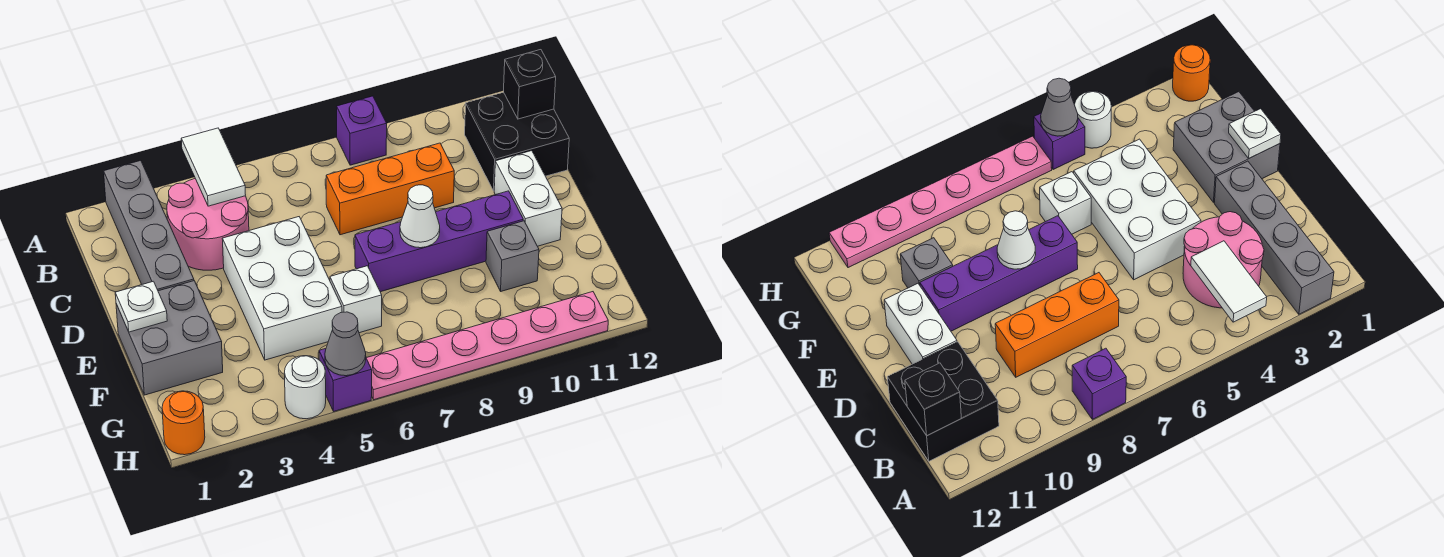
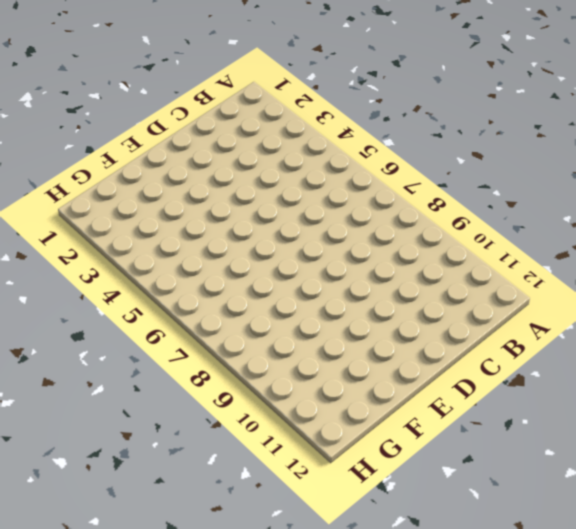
none -> grey brick A2:D2 level 1
none -> purple brick A8 level 1
none -> pink round brick B3:C4 level 1

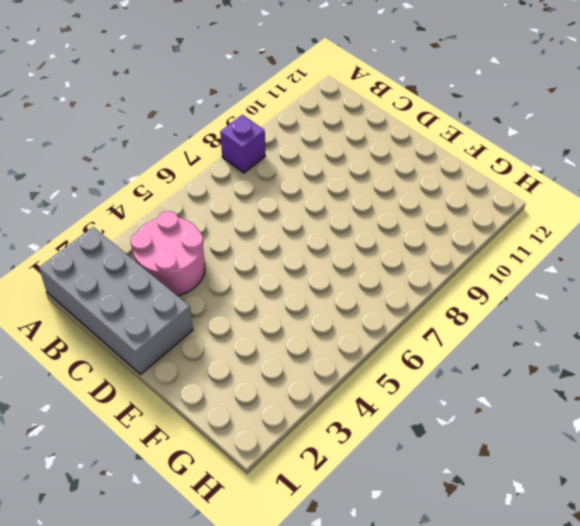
grey brick A1:D2 level 1 -> grey brick A2:D2 level 1
none -> black brick B11:C12 level 1
none -> orange brick C7:C9 level 1
none -> white brick D4:F5 level 1

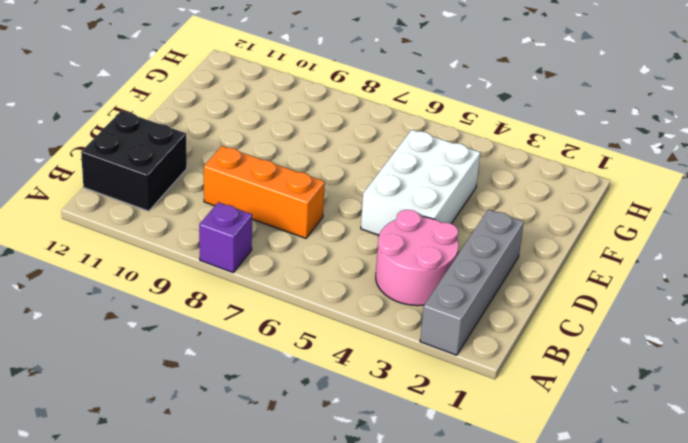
none -> white brick D11:E11 level 1
none -> grey brick E1:F2 level 1
none -> purple brick E7:E10 level 1

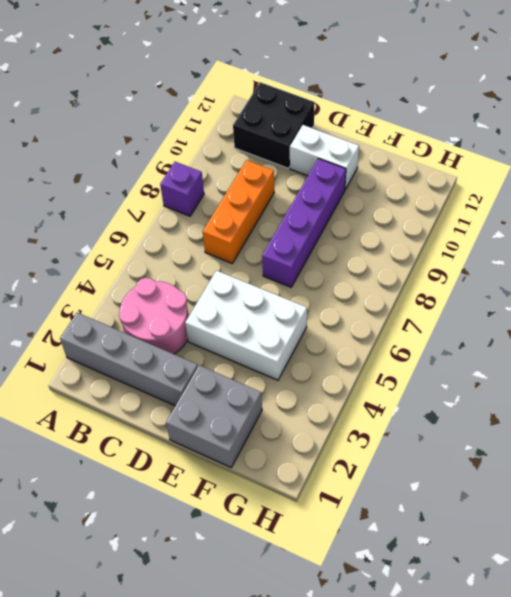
none -> white brick F6 level 1
none -> grey brick F10 level 1
none -> orange round brick H1 level 1

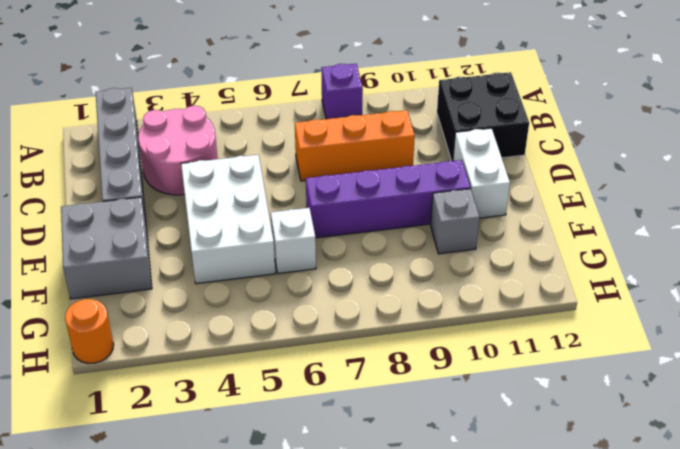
none -> white round brick H4 level 1
none -> purple brick H5 level 1
none -> pink plate H6:H11 level 1

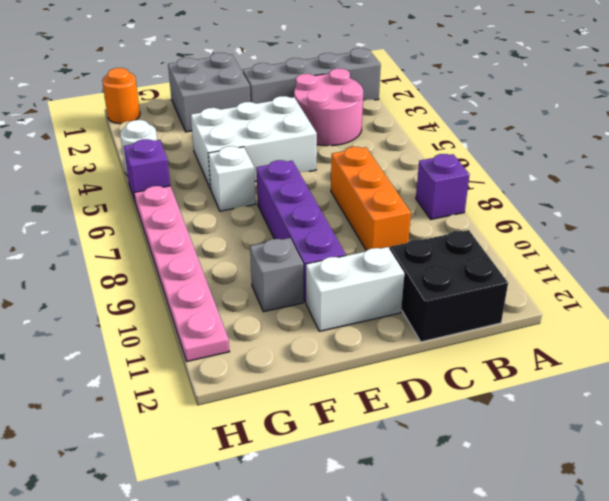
none -> white tile A4:B4 level 2
none -> black brick B12 level 2
none -> white plate E1 level 2

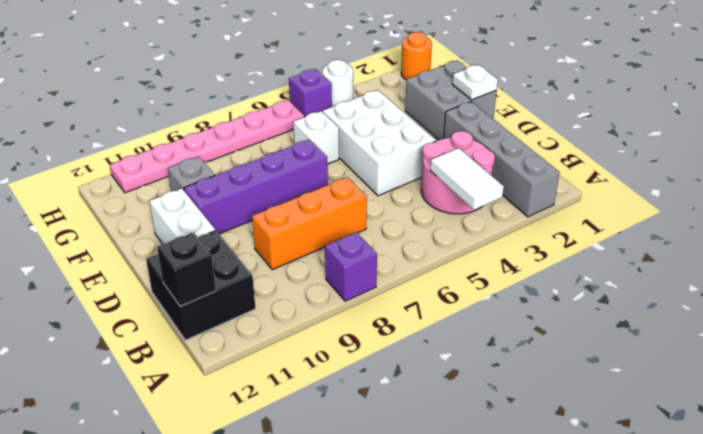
none -> white cone E8 level 2
none -> grey cone H5 level 2

